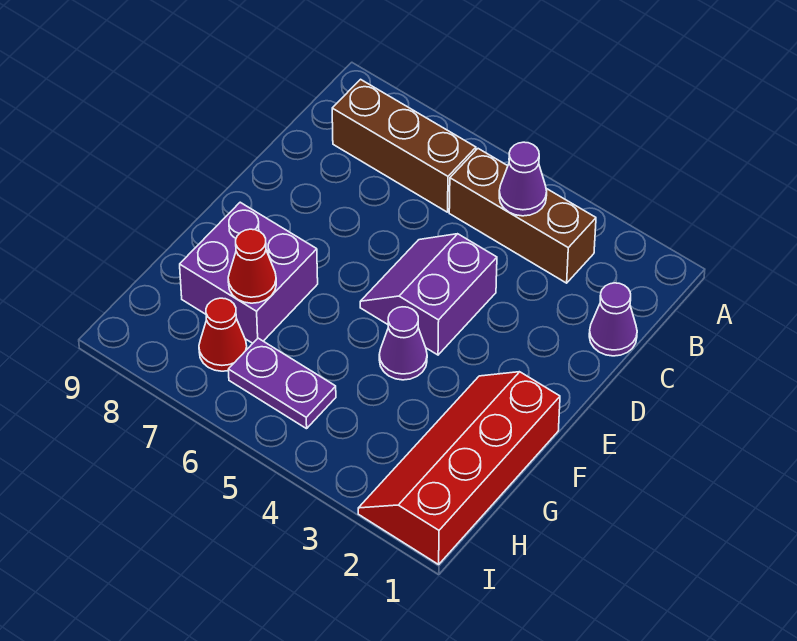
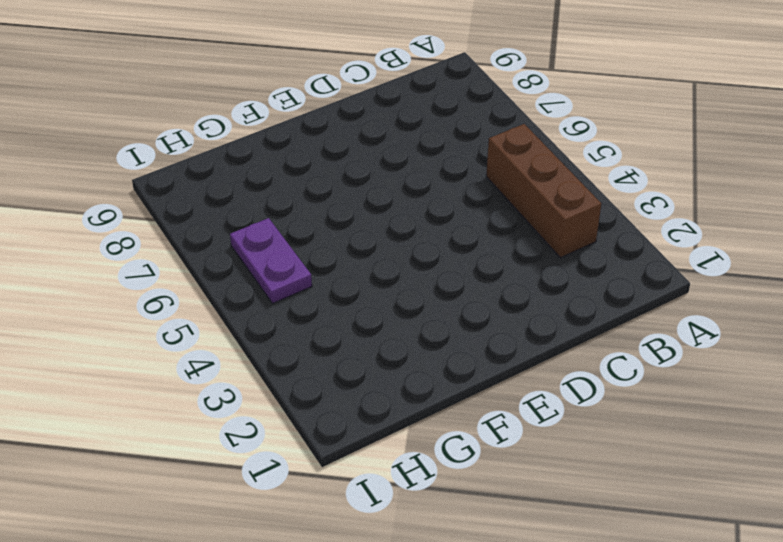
none -> brown brick B6:B8 level 1
none -> purple cone C1 level 1

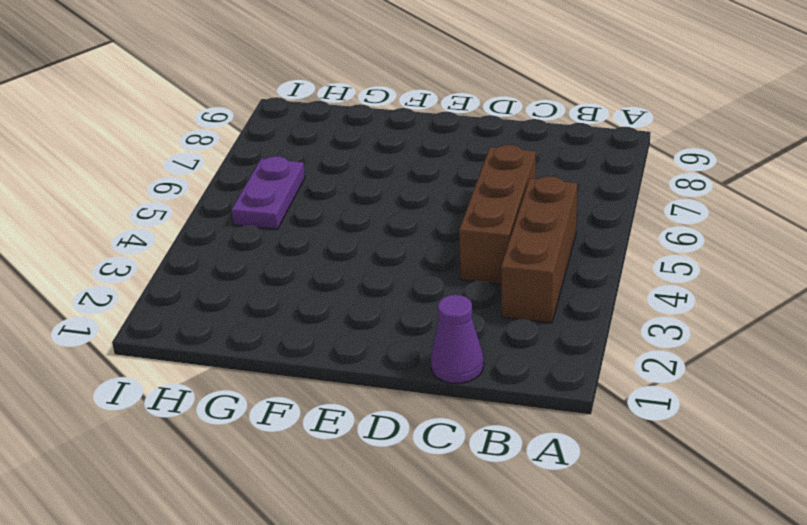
brown brick C4:C6 level 1 -> brown brick B6:B8 level 1
none -> purple slope D4:E5 level 1 top 4
none -> red slope F1:I2 level 1 top 1

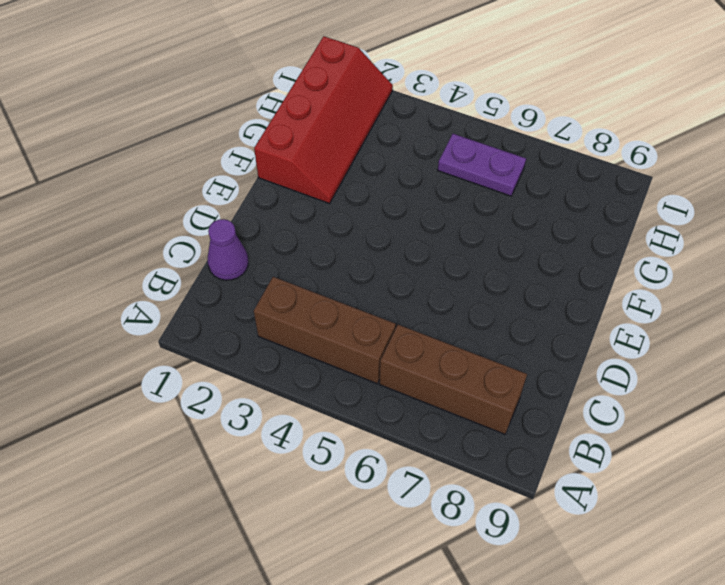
none -> purple slope D4:E5 level 1 top 4
none -> purple cone F4 level 1

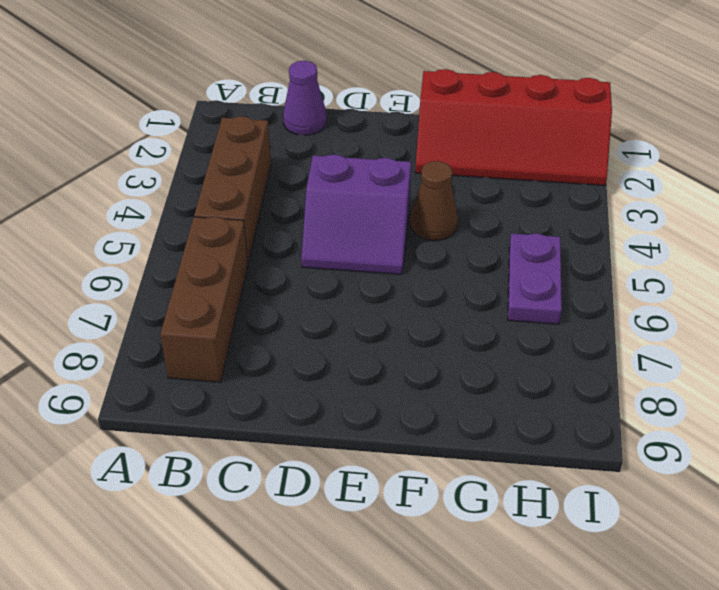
brown cone F4 level 1 -> purple cone F4 level 1
none -> purple brick F7:G8 level 1
none -> red cone H7 level 1

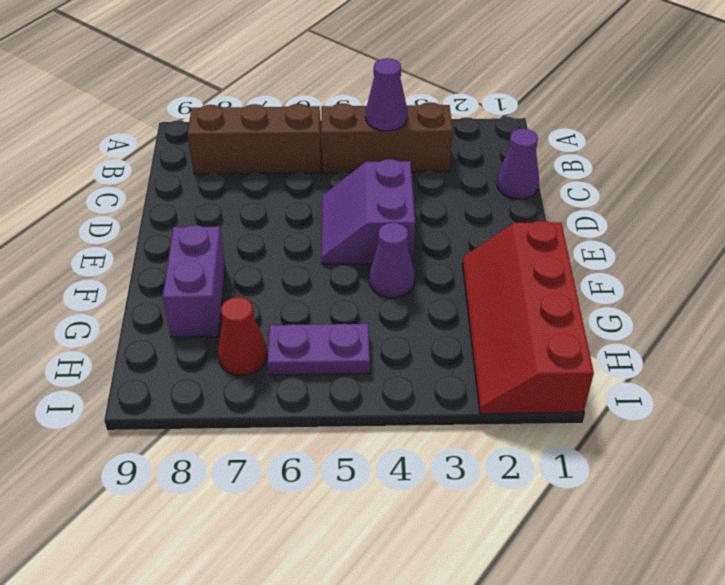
purple brick F8:G8 level 1 -> purple brick F7:G8 level 1
none -> red cone G7 level 2

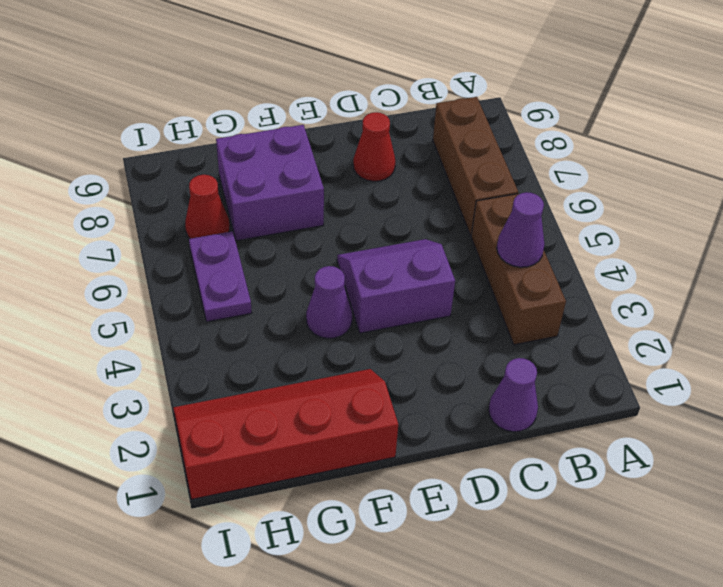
red cone D8 level 1 -> red cone G7 level 2

